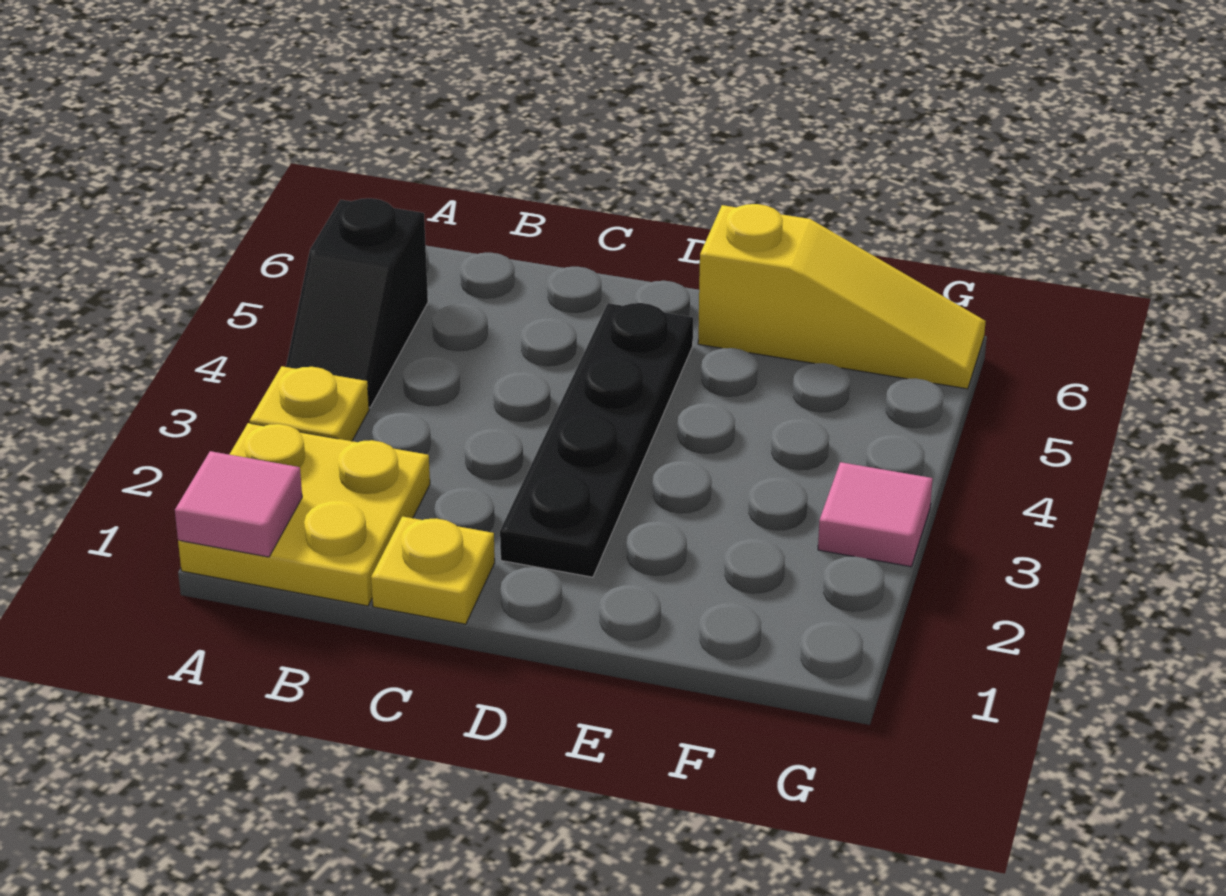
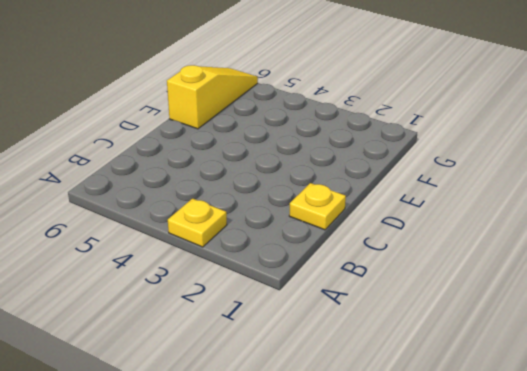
none -> yellow plate A1:B2 level 1
none -> black slope A4:A5 level 1 top 5

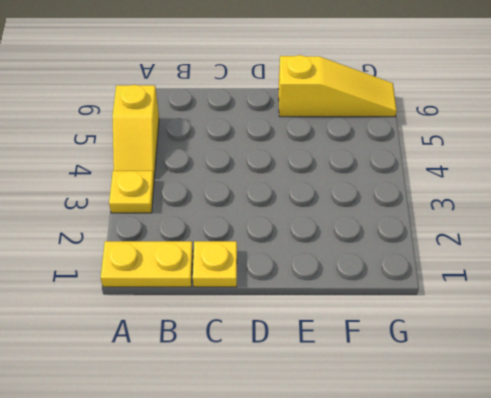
yellow plate A1:B1 level 1 -> yellow plate A1:B2 level 1
yellow slope A4:A5 level 1 top 5 -> black slope A4:A5 level 1 top 5
none -> black plate D2:D5 level 1
none -> pink tile G3 level 1

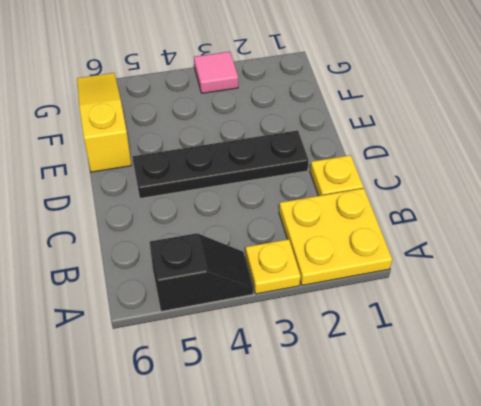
none -> pink tile A1 level 2

